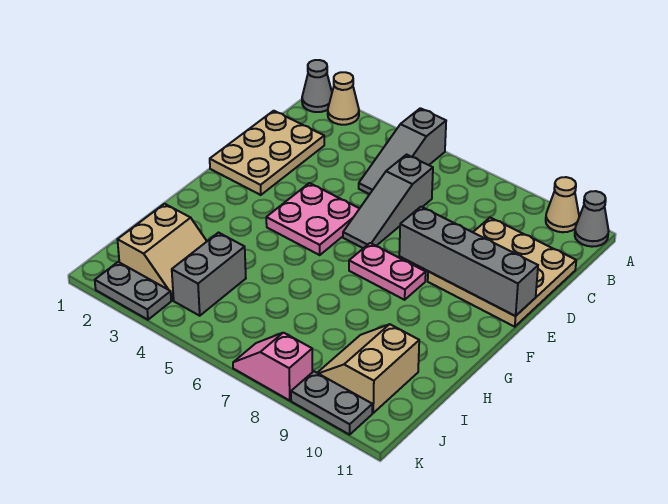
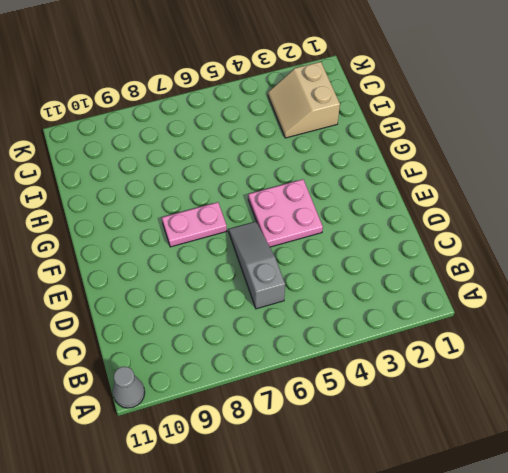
none -> grey cone A1 level 1
none -> tan cone A2 level 1
none -> grey slope A5:C5 level 1 top A

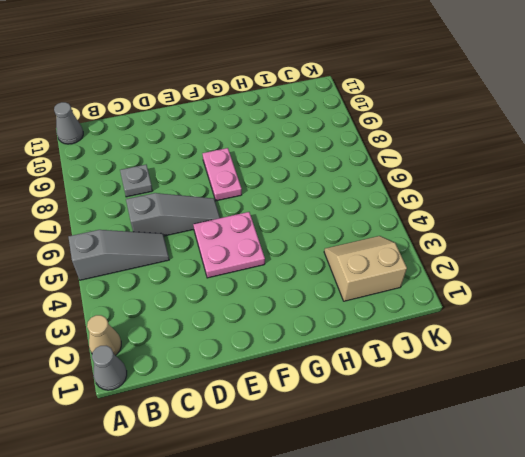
grey plate C8 level 1 -> none
none -> tan cone A10 level 1
none -> tan plate C1:E2 level 1
none -> tan plate C9:E11 level 1

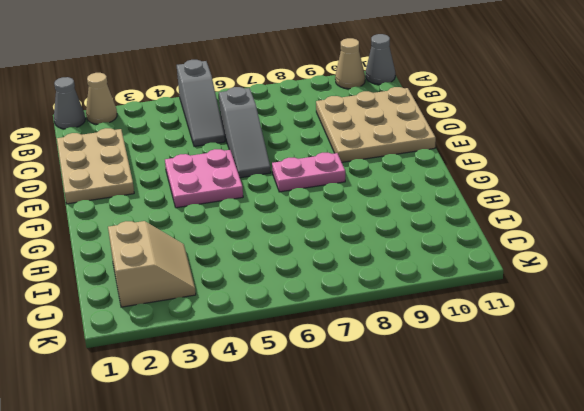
none -> grey brick I4:J4 level 1
none -> tan slope I9:J10 level 1 top 10
none -> grey plate K2:K3 level 1

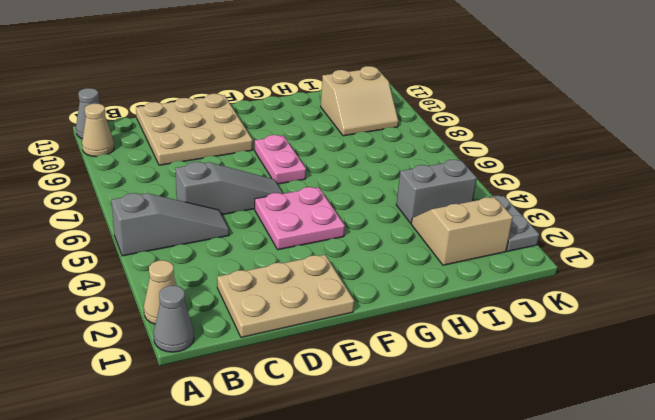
none -> pink slope K7:K8 level 1 top 8
none -> grey plate K9:K10 level 1
none -> grey brick E8:E11 level 2

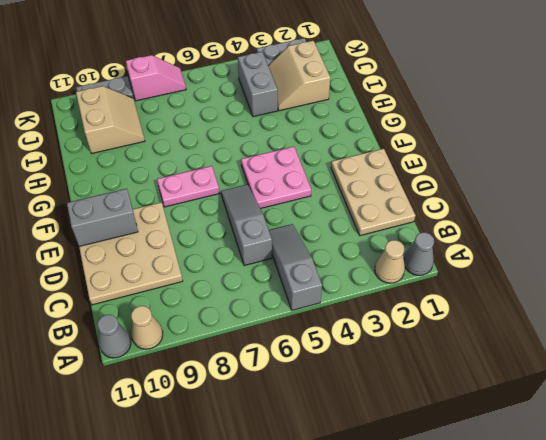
grey brick E10:E11 level 2 -> grey brick E8:E11 level 2

